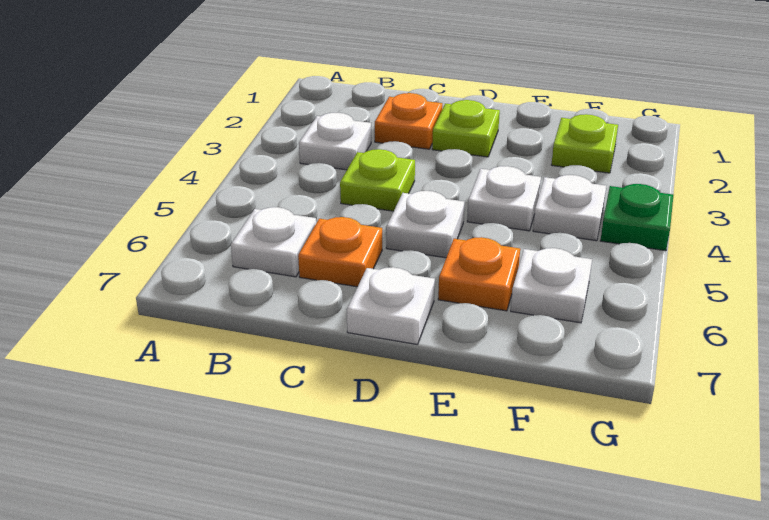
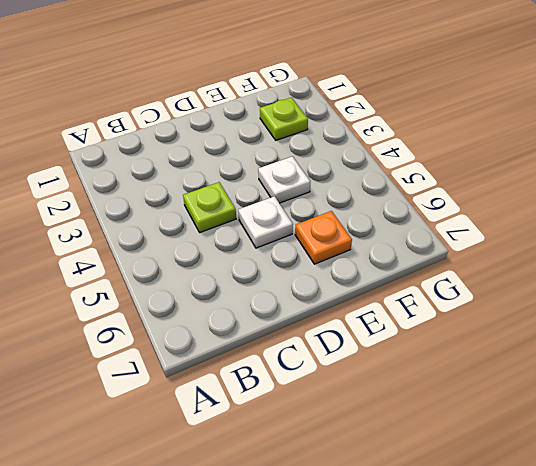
none -> white plate B3 level 1
none -> white plate B6 level 1
none -> orange plate C2 level 1

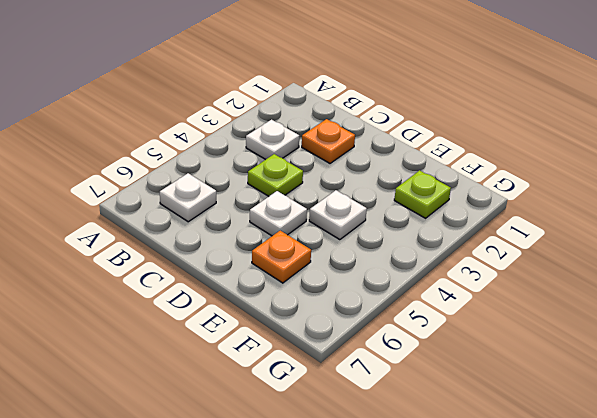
none -> orange plate C6 level 1
none -> lime plate D2 level 1
none -> white plate D7 level 1

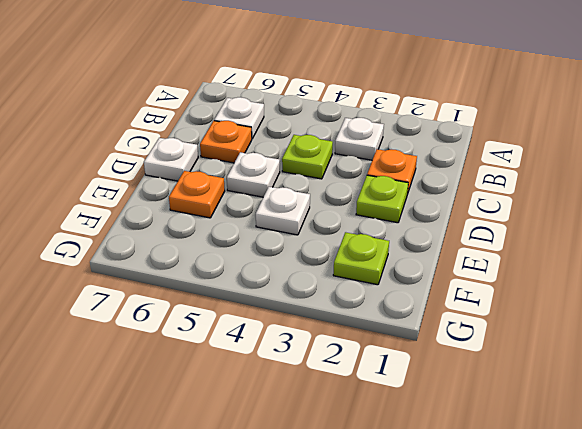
none -> white plate F4 level 1
none -> white plate F6 level 1
none -> green plate G4 level 1

